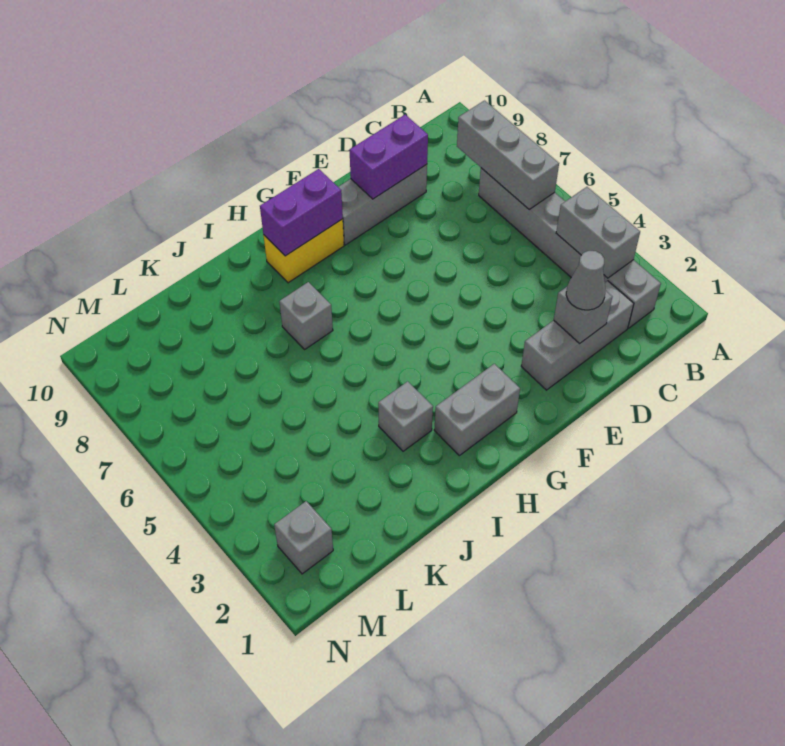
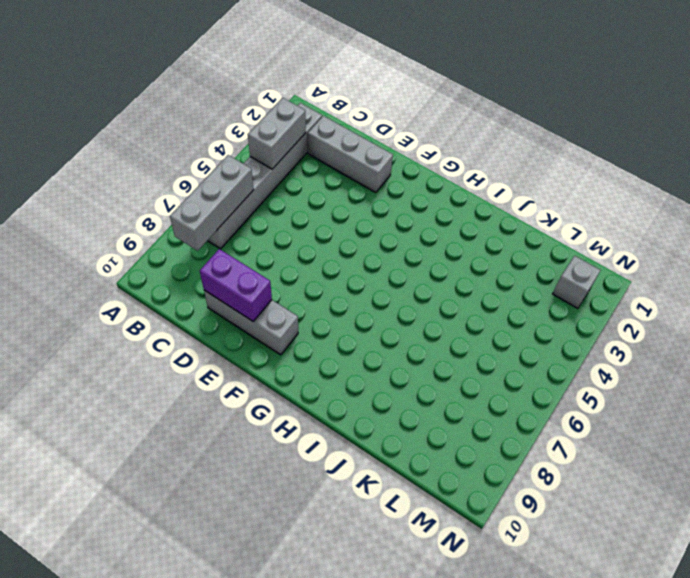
none -> grey brick G2:H2 level 1
none -> yellow brick G9:H9 level 1
none -> grey brick I3 level 1

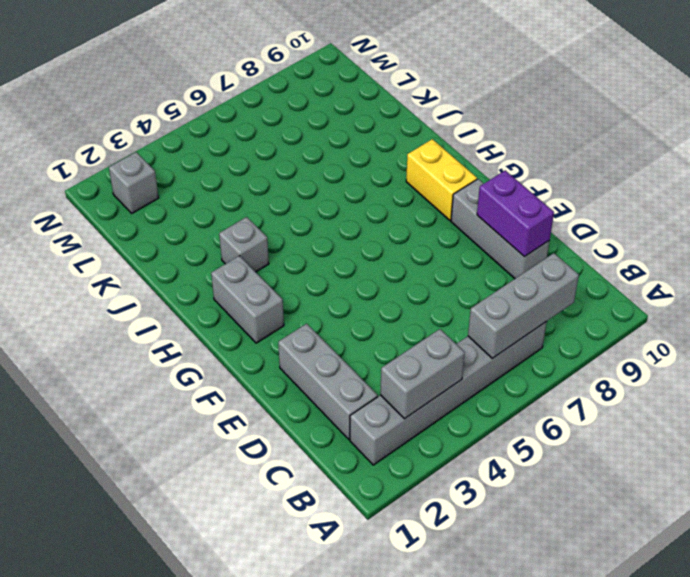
none -> grey brick I7 level 1
none -> grey brick D2 level 2
none -> purple brick G9:H9 level 2

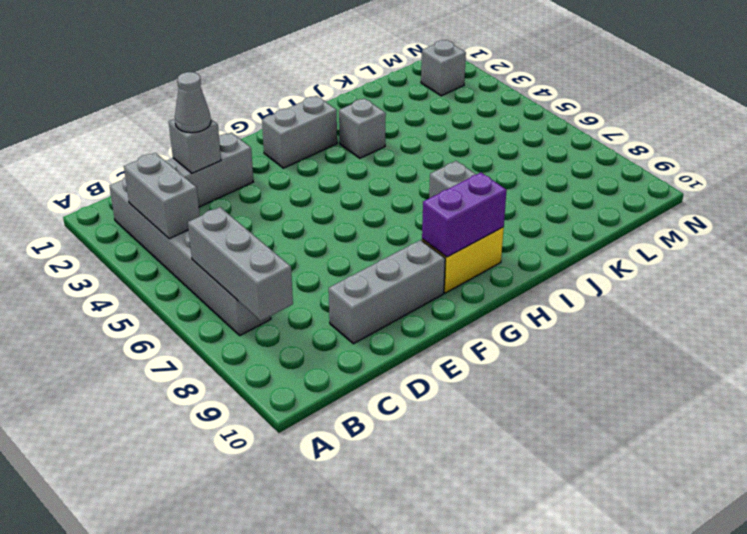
none -> purple brick D9:E9 level 2

